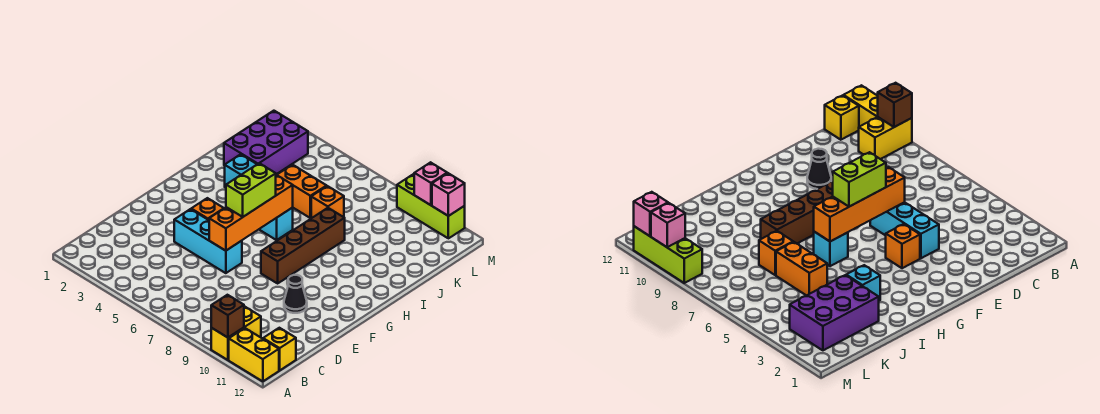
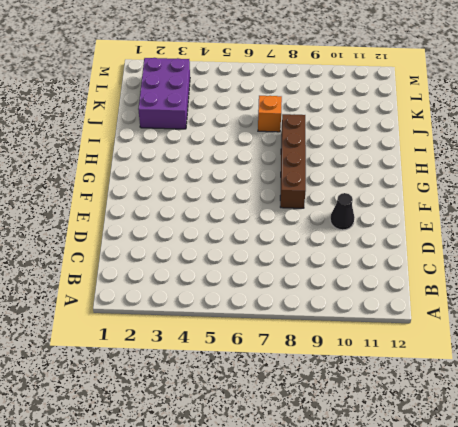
none -> yellow brick A10:B10 level 1
none -> yellow brick A11:A12 level 1
none -> yellow brick B12 level 1

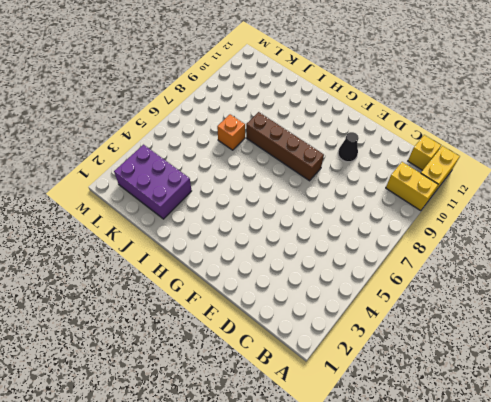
none -> cyan brick E4:E6 level 1
none -> orange brick F4 level 1
none -> cyan brick H6 level 1

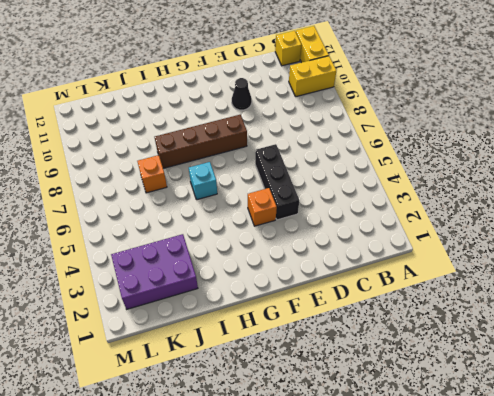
black brick E4:E6 level 1 -> cyan brick E4:E6 level 1
none -> cyan brick I3 level 1
none -> orange brick J5:J6 level 1
none -> lime brick M9:M11 level 1

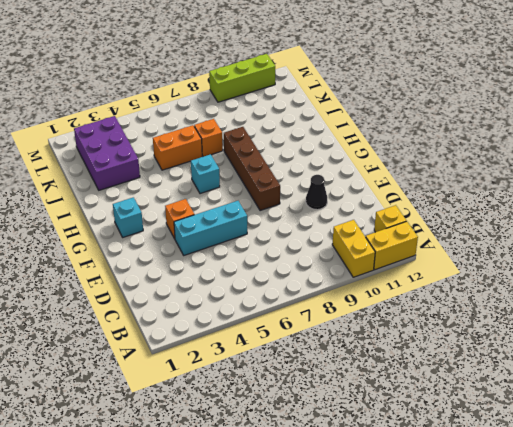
cyan brick G2 level 1 -> cyan brick I3 level 1
none -> brown brick A10 level 2
none -> orange brick E6:H6 level 2
none -> pink brick M10 level 2

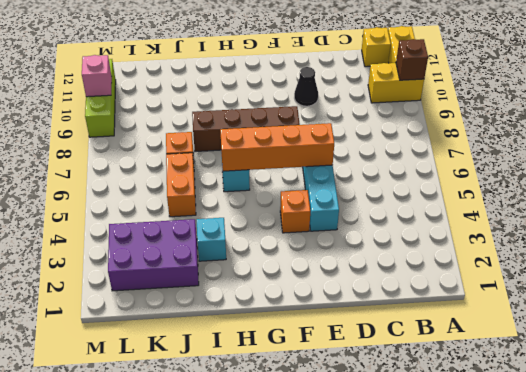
none -> pink brick M11 level 2
none -> lime brick F6:G6 level 3

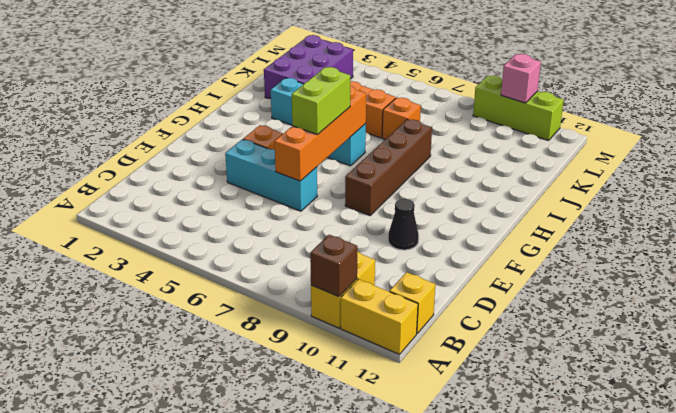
none -> pink brick M11 level 2

